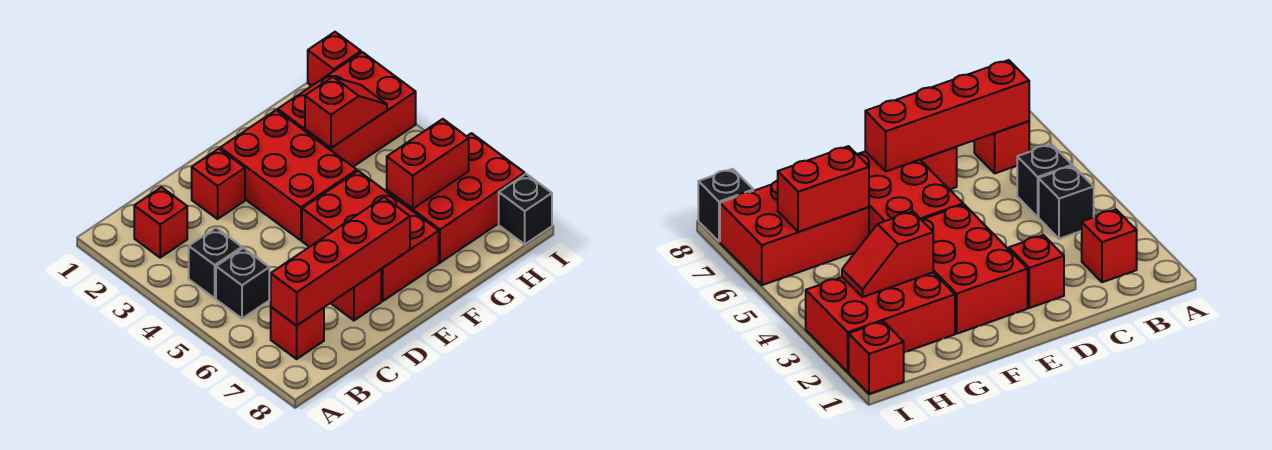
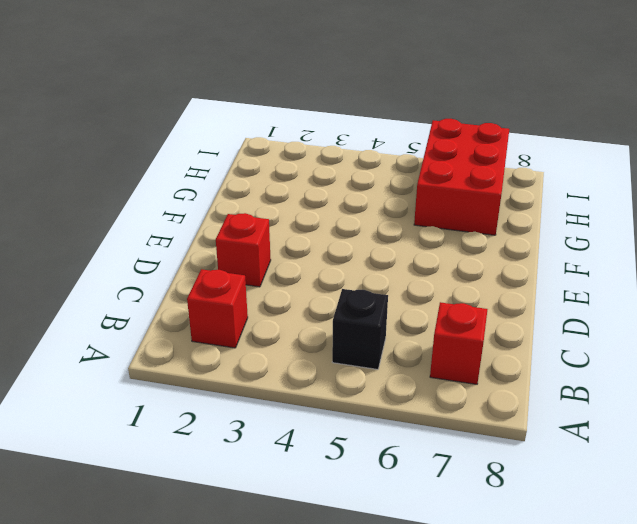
none -> black brick B4 level 1
none -> red brick D7 level 1
none -> red brick E2:F4 level 1

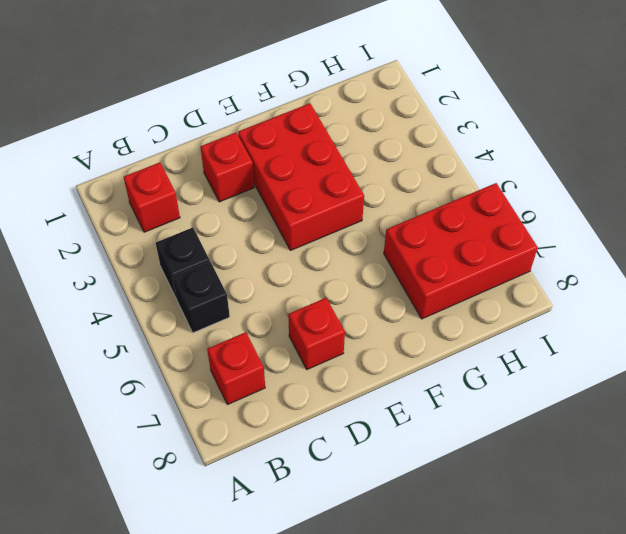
none -> red brick E5:F7 level 1
none -> red brick G2:I3 level 1
none -> red brick I1 level 1

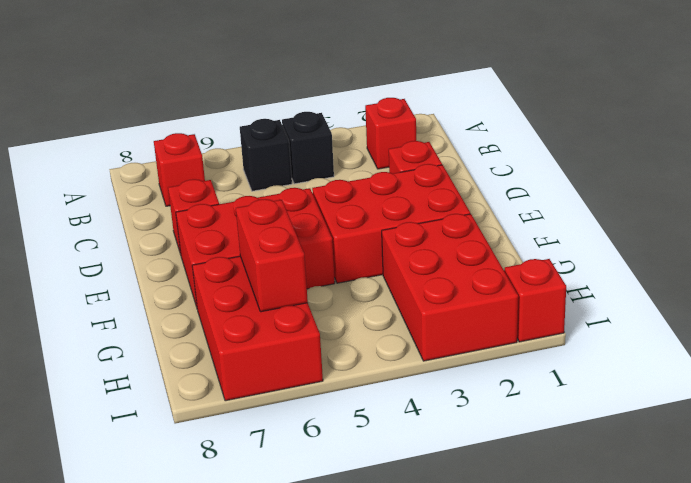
none -> black brick I8 level 1
none -> red brick B7:E7 level 2
none -> red slope G3:H3 level 2 top G

